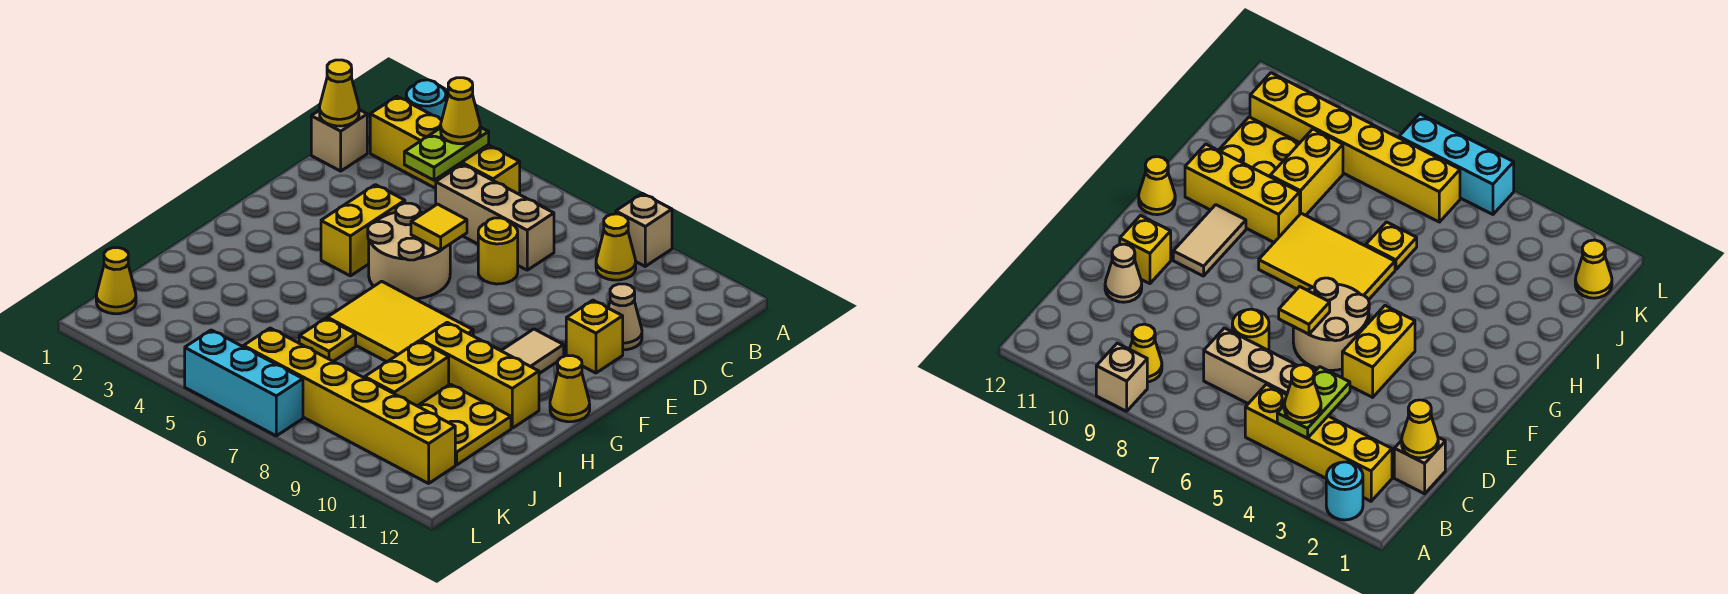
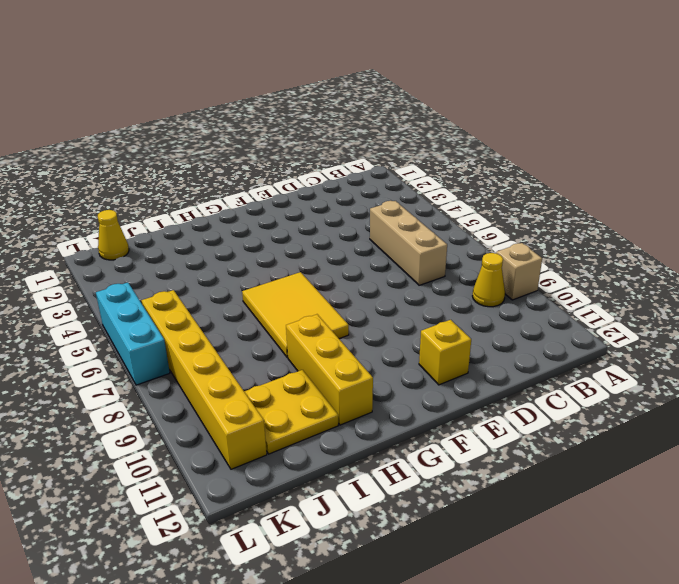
none -> cyan round brick A2 level 1
none -> yellow brick B2:B5 level 1
none -> tan brick C1 level 1

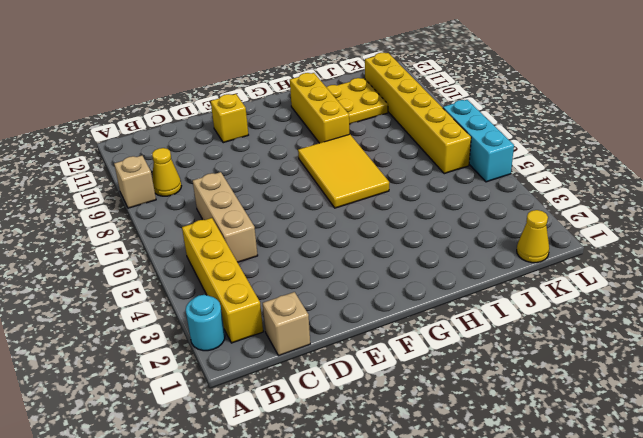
none -> yellow round brick D7 level 1
none -> tan cone D11 level 1
none -> yellow brick E4:F4 level 1

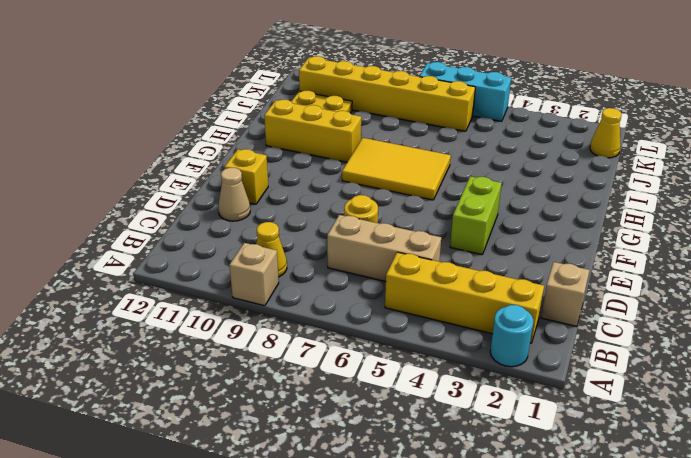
lime brick E4:F4 level 1 -> yellow brick E4:F4 level 1
none -> tan round brick E5:F6 level 1
none -> tan tile F10:G10 level 1
none -> yellow cone G12 level 1

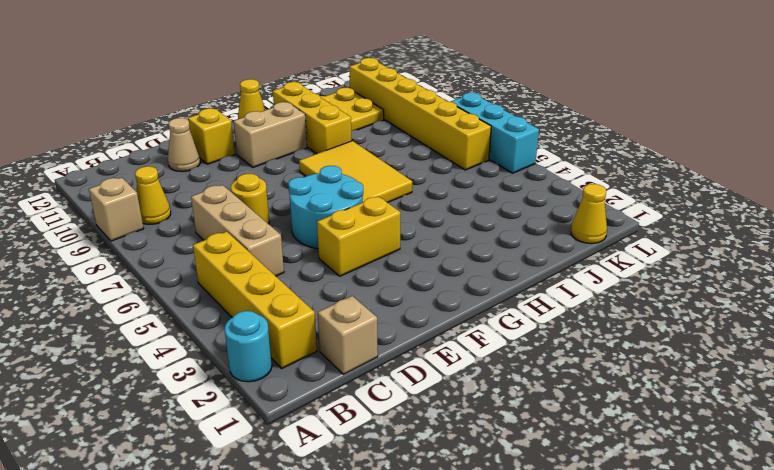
cyan round brick E5:F6 level 1 -> tan round brick E5:F6 level 1
tan brick F10:G10 level 1 -> tan tile F10:G10 level 1
none -> yellow plate I6 level 1
none -> yellow brick I9:J9 level 1
none -> lime plate B4:C4 level 2

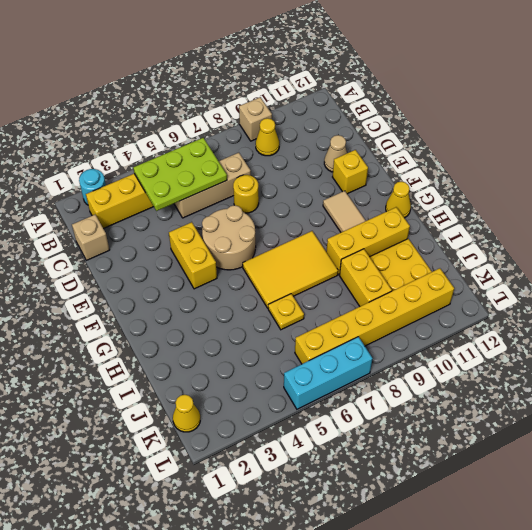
lime plate B4:C6 level 2 -> lime plate B4:C4 level 2
none -> yellow cone C1 level 2
none -> yellow tile E6 level 2
none -> yellow cone B4 level 3

